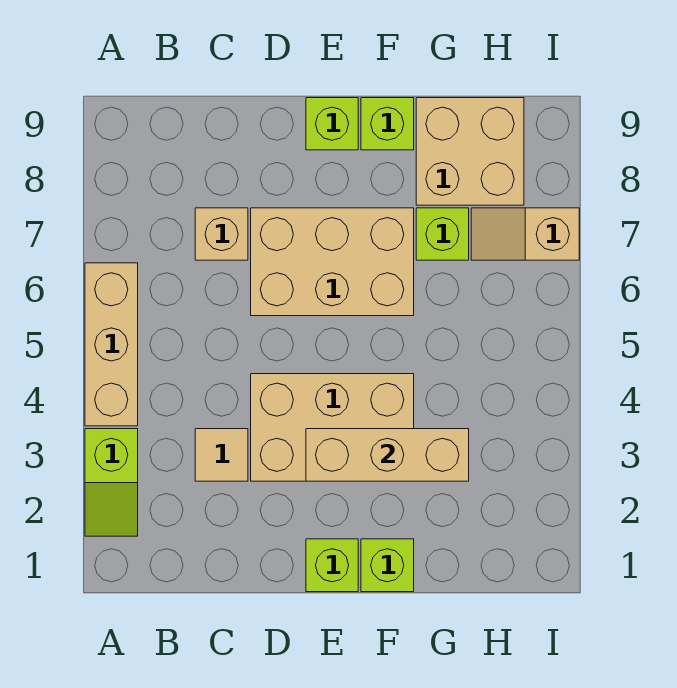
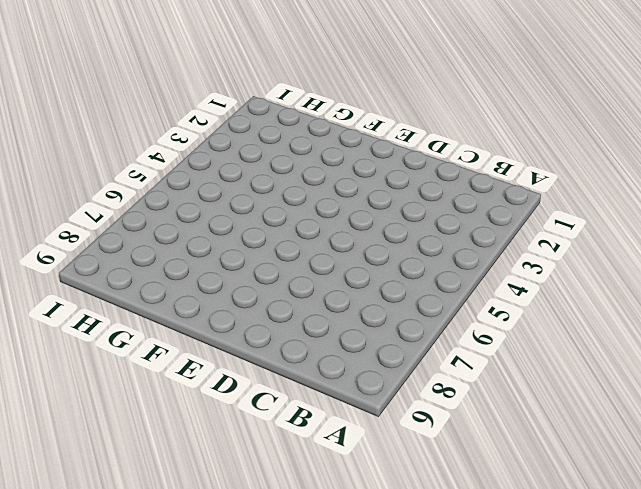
none -> lime slope A2:A3 level 1 top 3
none -> tan brick A4:A6 level 1
none -> tan tile C3 level 1

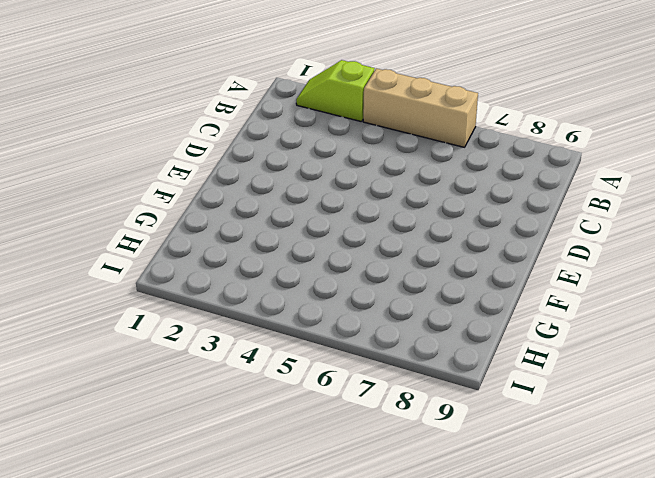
none -> tan tile C3 level 1
none -> tan brick C7 level 1
none -> tan brick D3:F4 level 1

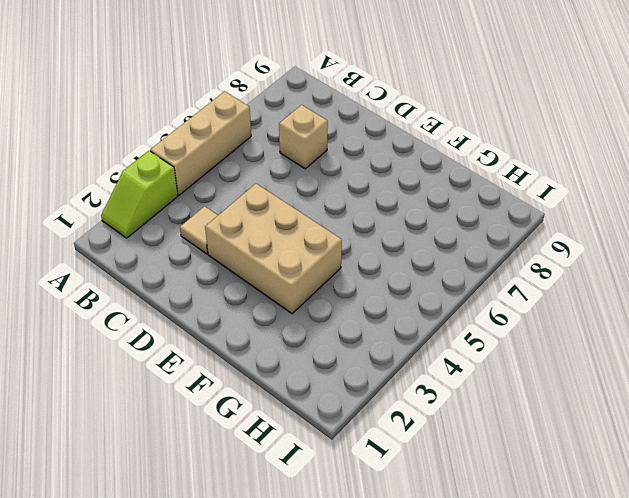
none -> tan brick D6:F7 level 1
none -> lime brick E1 level 1
none -> lime brick E9 level 1

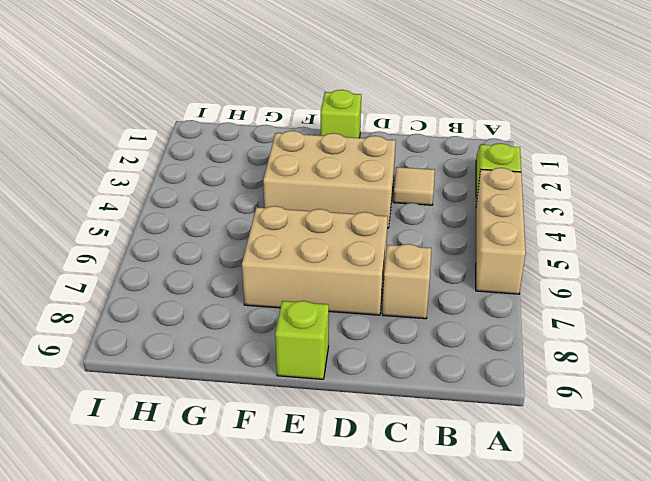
none -> lime brick F1 level 1
none -> lime brick F9 level 1
none -> lime brick G7 level 1

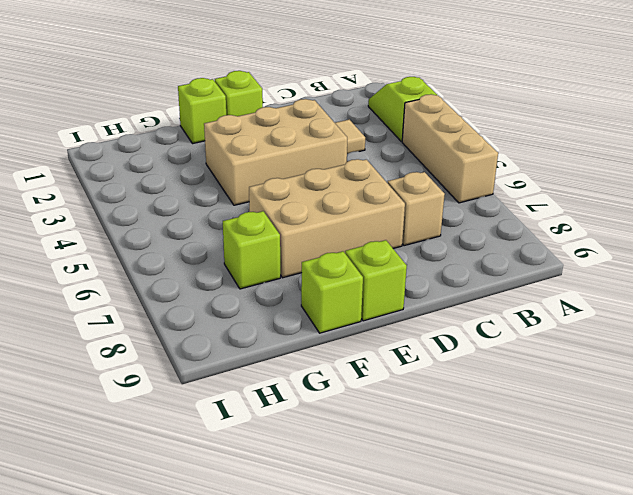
none -> tan brick G8:H9 level 1
none -> tan slope H7:I7 level 1 top I
none -> tan brick E3:G3 level 2

